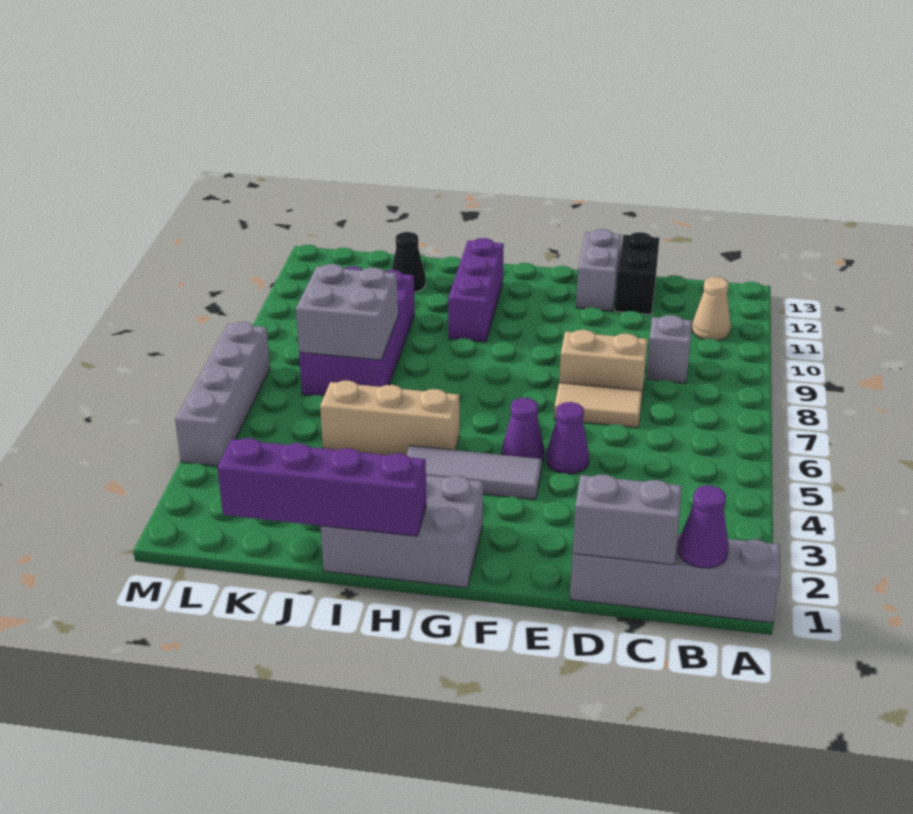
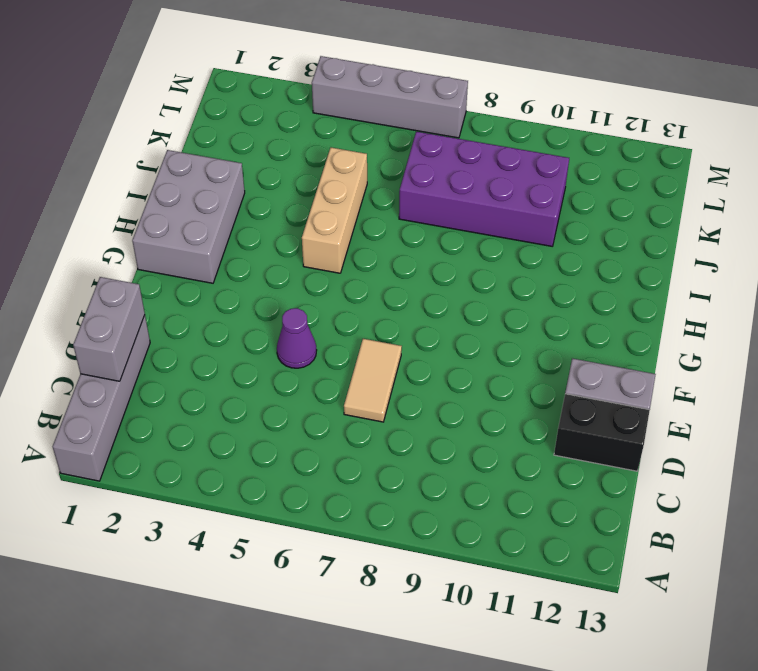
none -> tan cone B11 level 1
none -> grey brick C9 level 1
none -> tan brick D8:E8 level 1

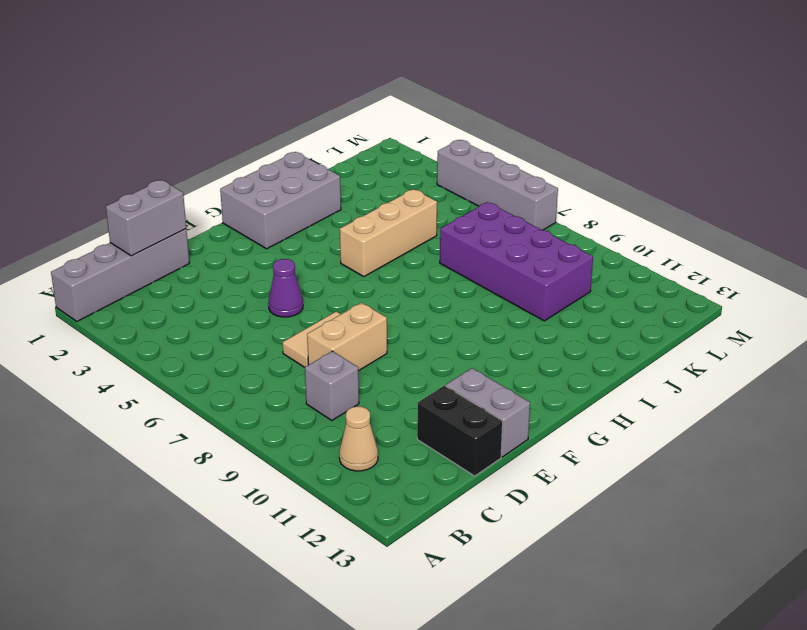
none -> grey tile F4:H4 level 1
none -> purple cone F5 level 1
none -> purple brick H10:H12 level 1

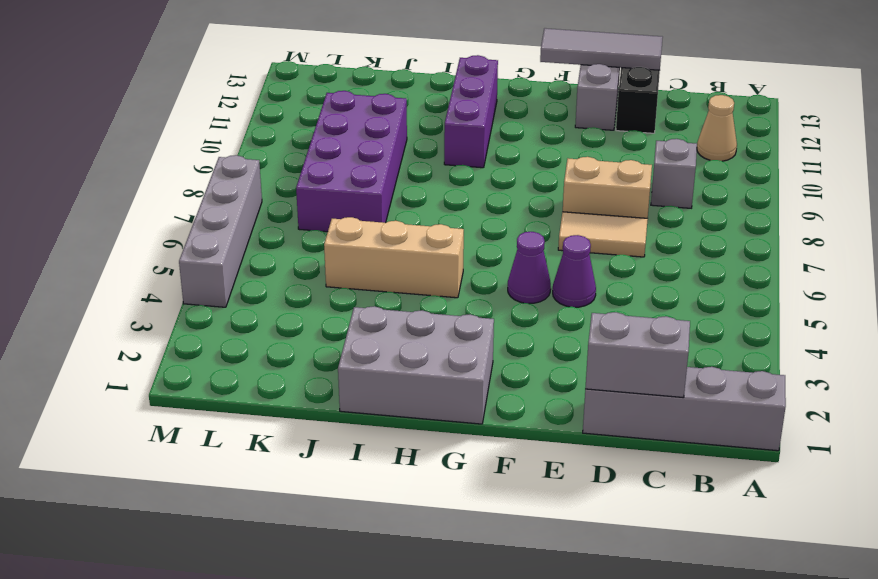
grey tile D13:F13 level 2 -> grey tile F4:H4 level 1
none -> black cone J12 level 1
none -> purple cone B1 level 2
none -> purple brick H1:K1 level 2

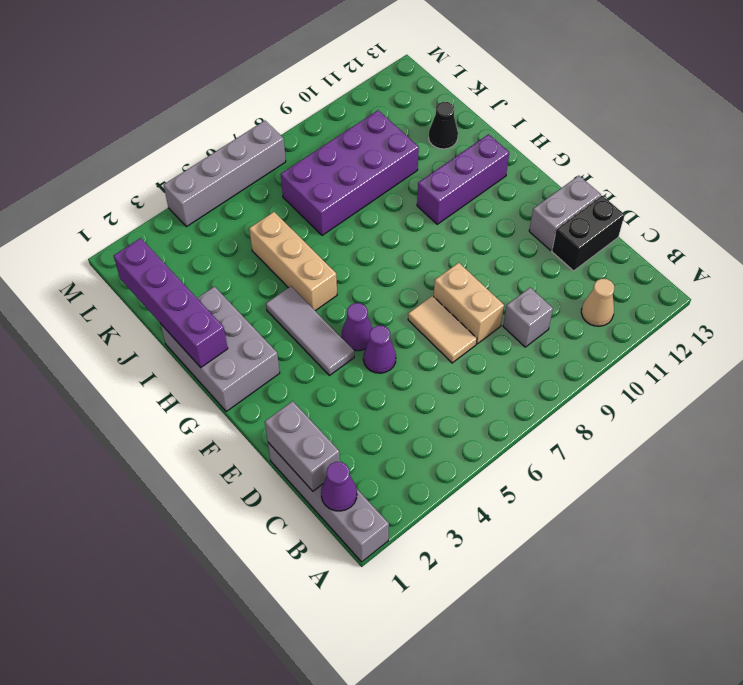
none -> grey brick J7:K8 level 2

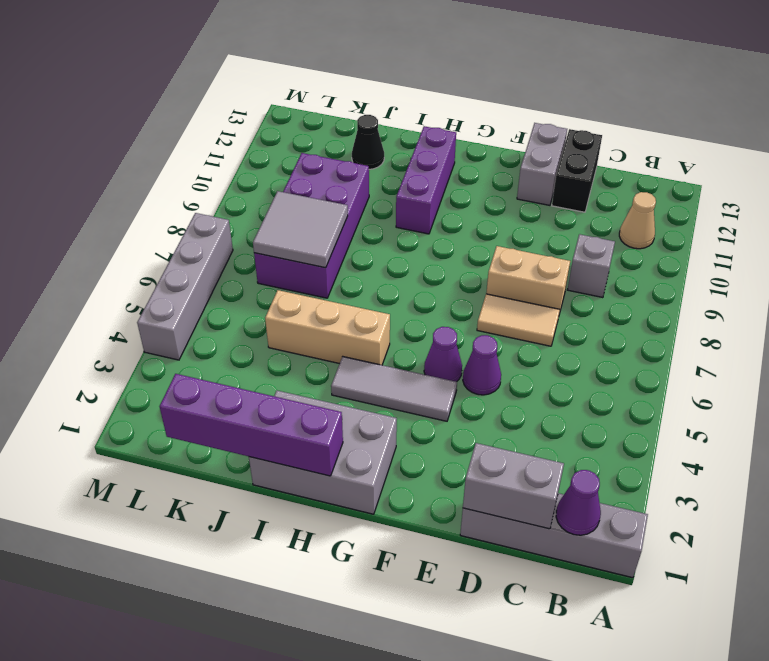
grey tile J7:K8 level 2 -> grey brick J7:K8 level 2

